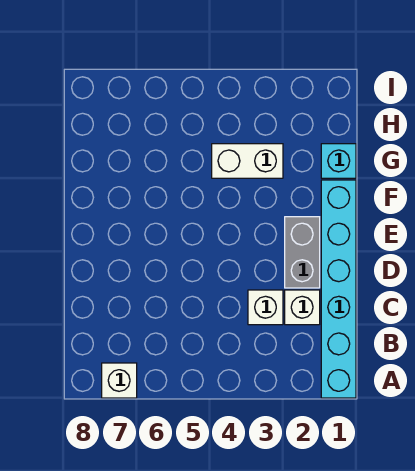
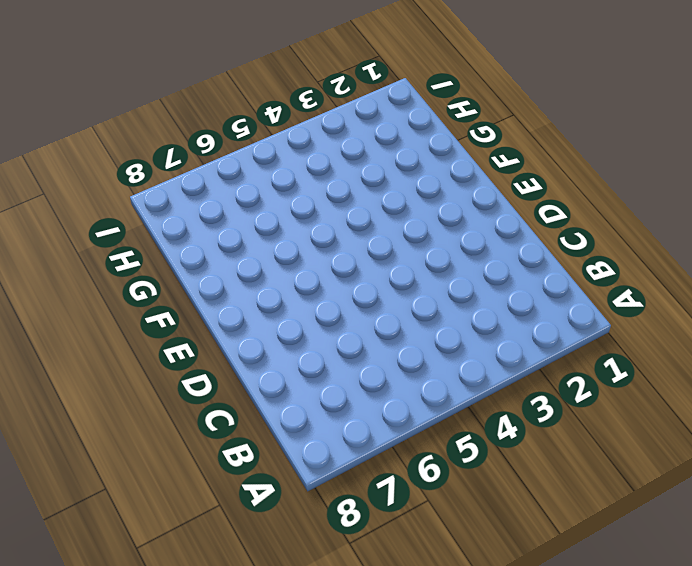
none -> cyan brick A1:F1 level 1
none -> white brick A7 level 1

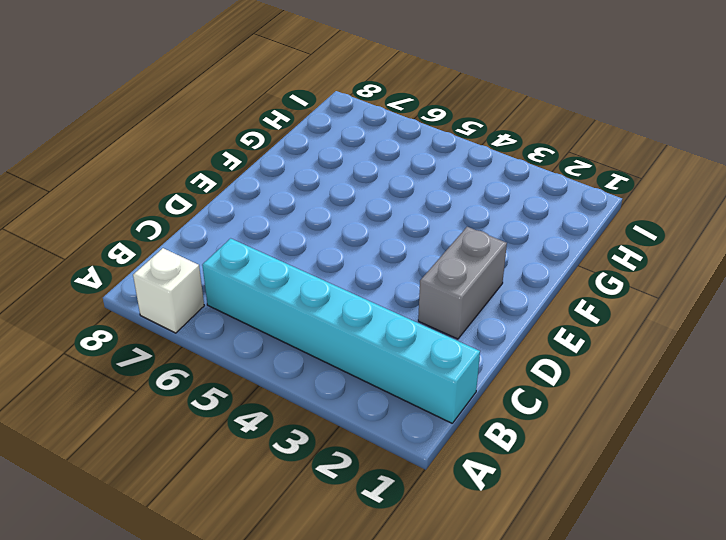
cyan brick B1:B6 level 1 -> cyan brick A1:F1 level 1
none -> white brick C2 level 1
none -> white brick C3 level 1

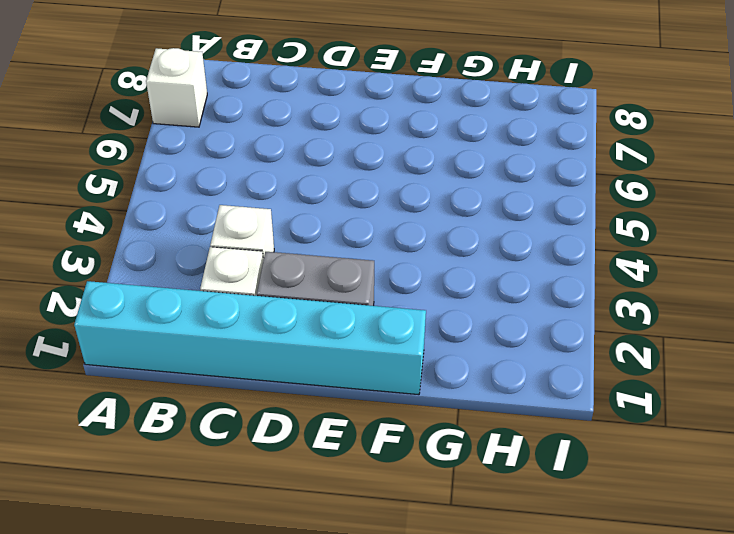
none -> cyan brick G1 level 1
none -> white brick G3:G4 level 1

